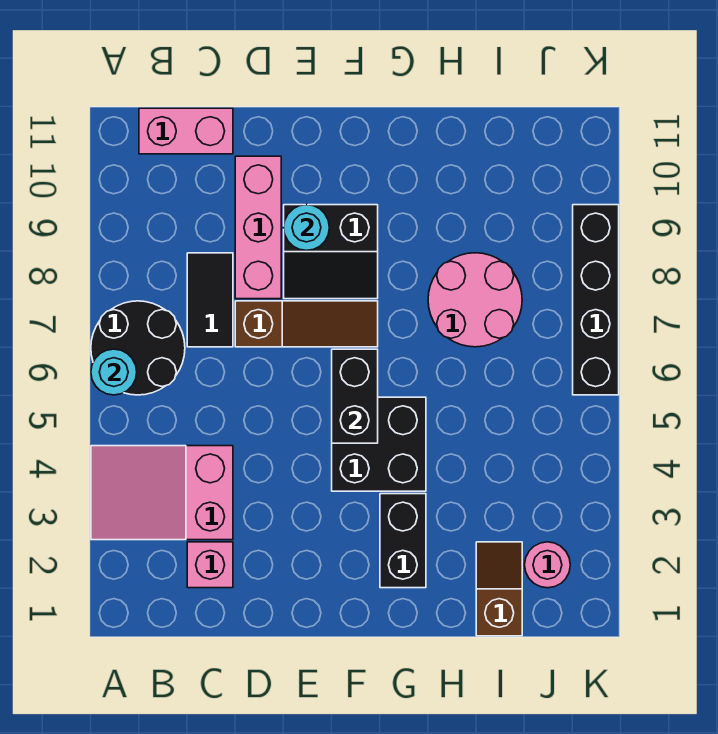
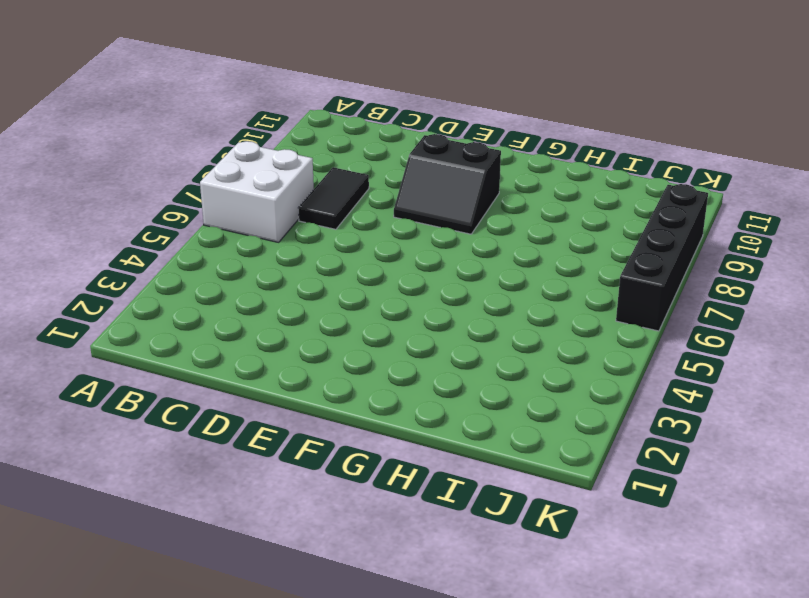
white brick A6:B7 level 1 -> black round brick A6:B7 level 1
none -> pink slope A3:C4 level 1 top C
none -> pink brick B11:C11 level 1
none -> pink brick C2 level 1

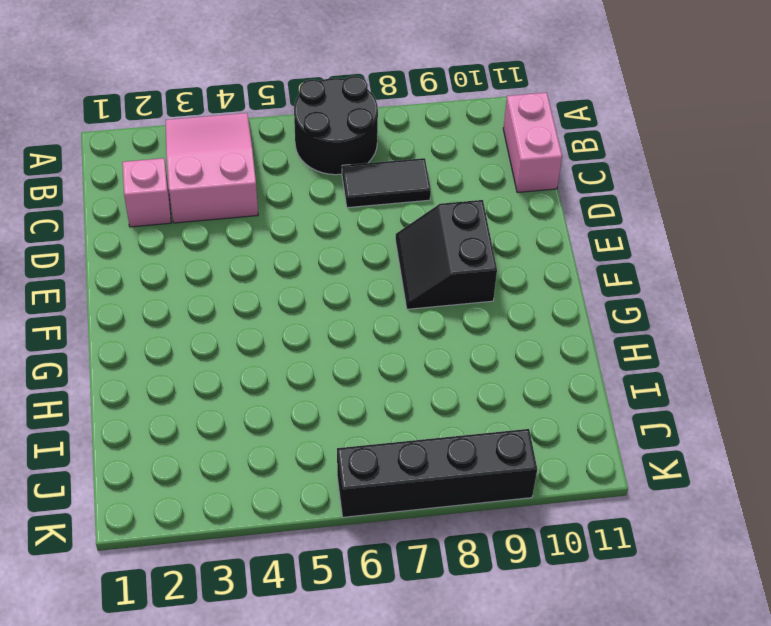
none -> brown slope D7:F7 level 1 top D
none -> pink brick D8:D10 level 1
none -> black brick F4:G5 level 1

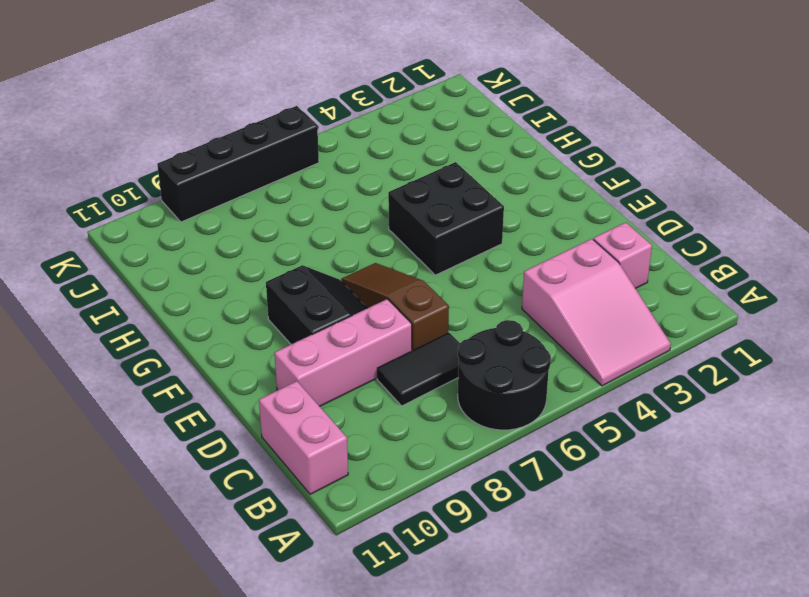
none -> black brick G2:G3 level 1
none -> pink round brick H7:I8 level 1
none -> brown slope I1:I2 level 1 top 1

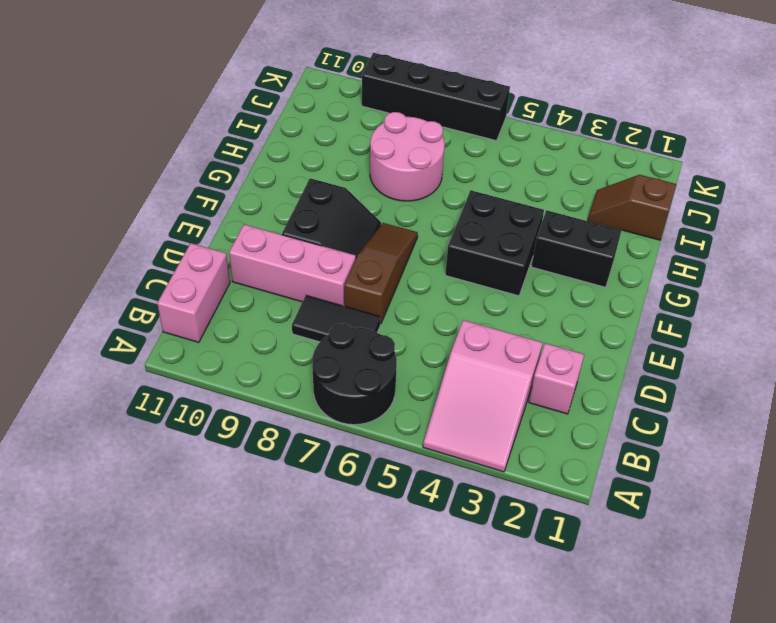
none -> pink round brick J2 level 1
none -> cyan round brick A6 level 2
none -> cyan round brick E9 level 2

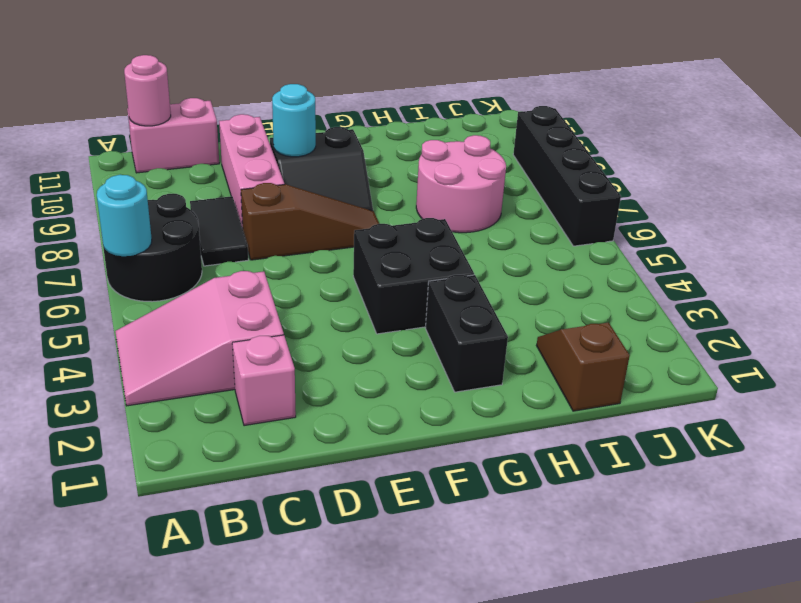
pink round brick B11 level 2 -> pink round brick J2 level 1
none -> black brick F5:F6 level 2

